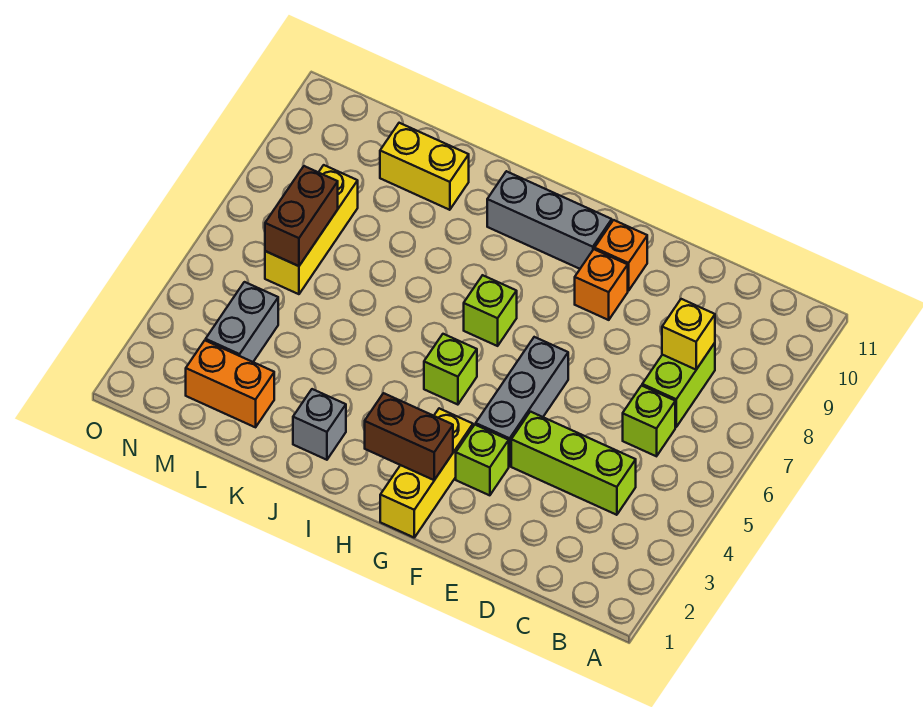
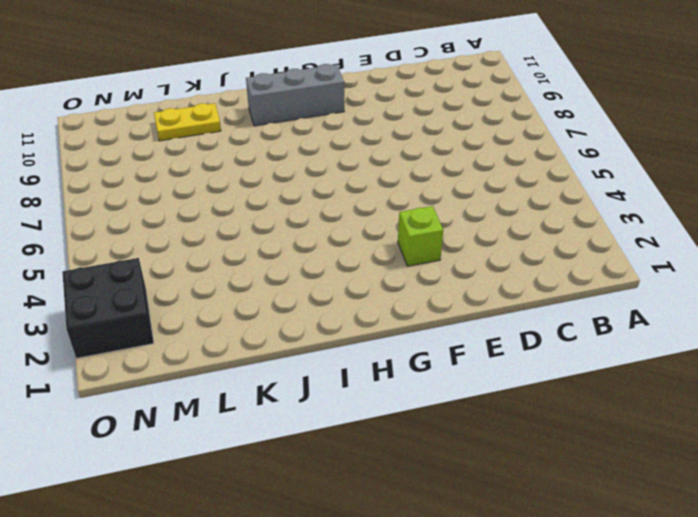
yellow plate K10:L10 level 1 -> yellow brick K10:L10 level 1
black brick N2:O3 level 1 -> none
none -> lime brick C4:E4 level 1
none -> lime brick C6 level 1
none -> lime brick C7:C8 level 1

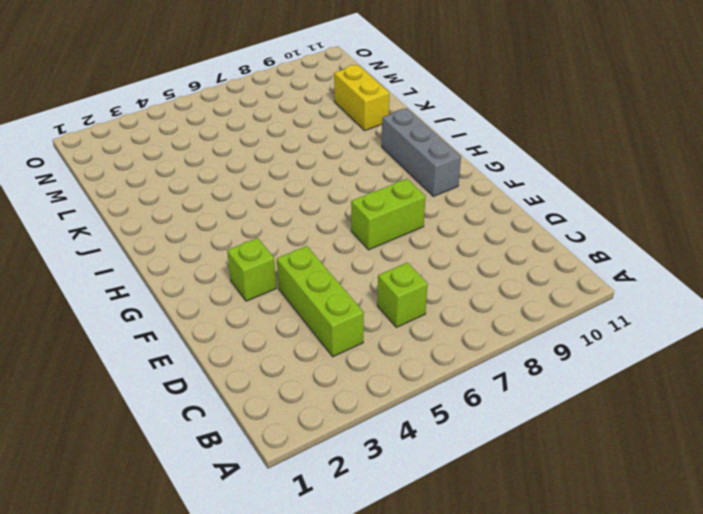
lime brick F7:F8 level 1 -> lime brick C7:C8 level 1
none -> grey brick F4:F6 level 1
none -> orange brick F9 level 1
none -> orange brick F10 level 1

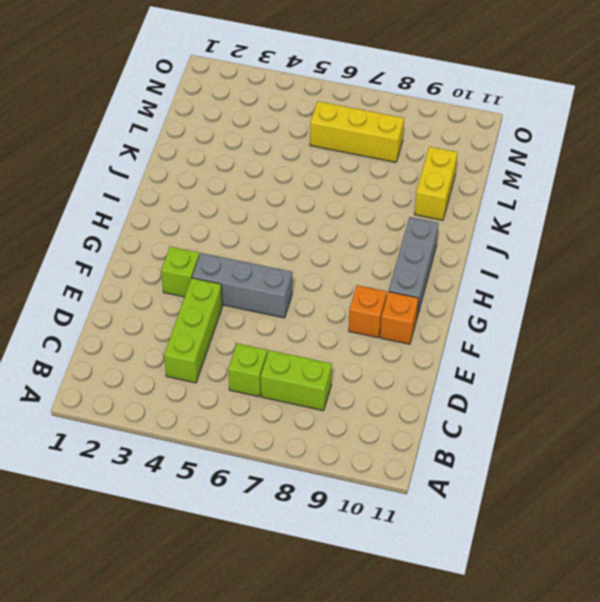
none -> yellow brick G1:G3 level 1
none -> lime brick H5 level 1
none -> lime brick H7 level 1

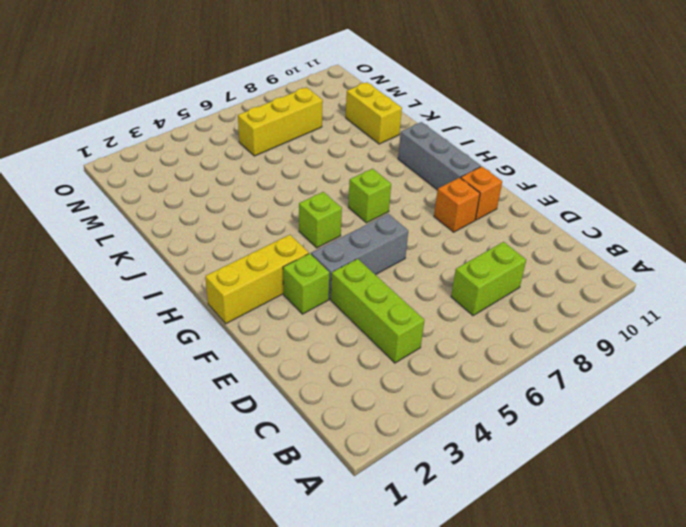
none -> lime brick C6 level 1
none -> grey brick J2 level 1
none -> orange brick L2:M2 level 1

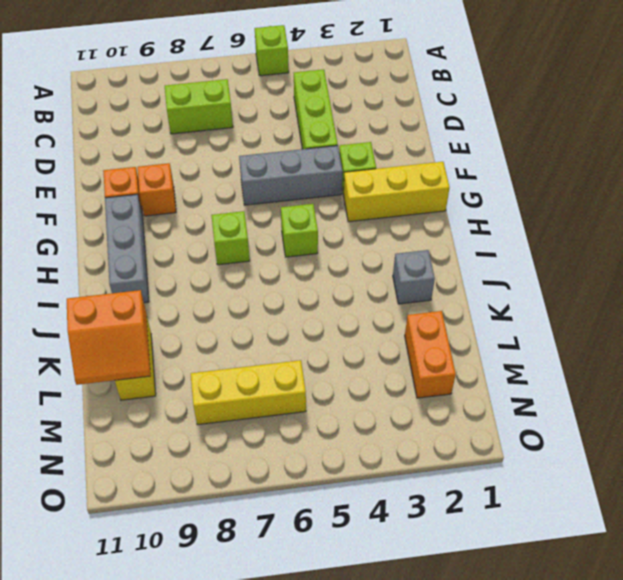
lime brick A5 level 1 -> lime brick C6 level 1
orange slope K10:L11 level 2 top K -> none
none -> grey brick M3:M4 level 1
none -> yellow brick C8 level 2
none -> brown brick G2:H2 level 2

